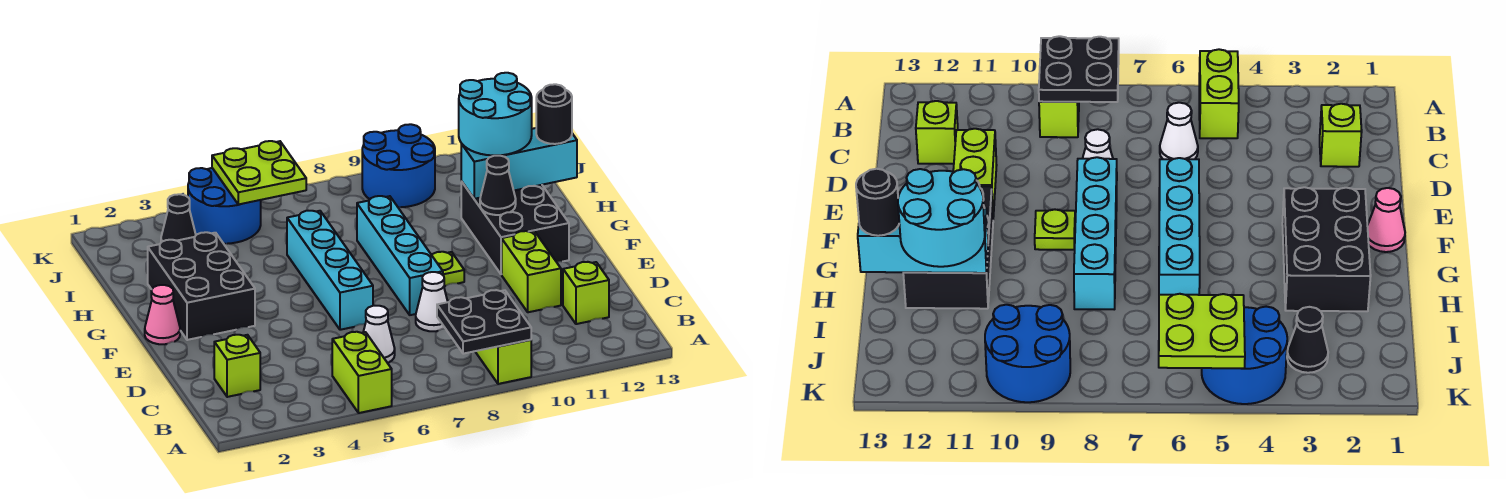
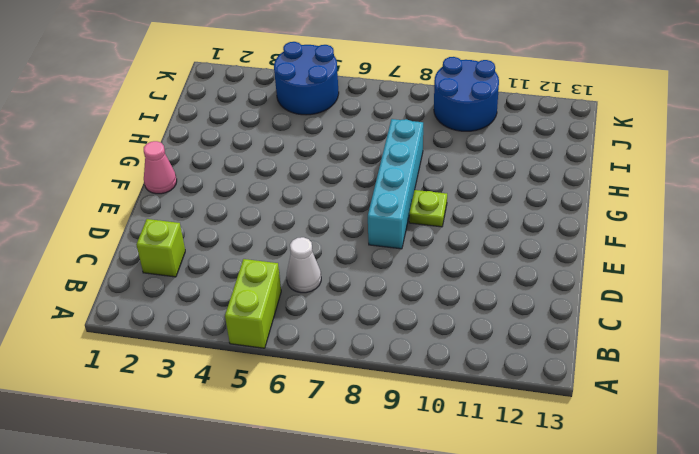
none -> lime brick A9:B9 level 1
none -> lime brick C12 level 1
none -> white cone D8 level 1

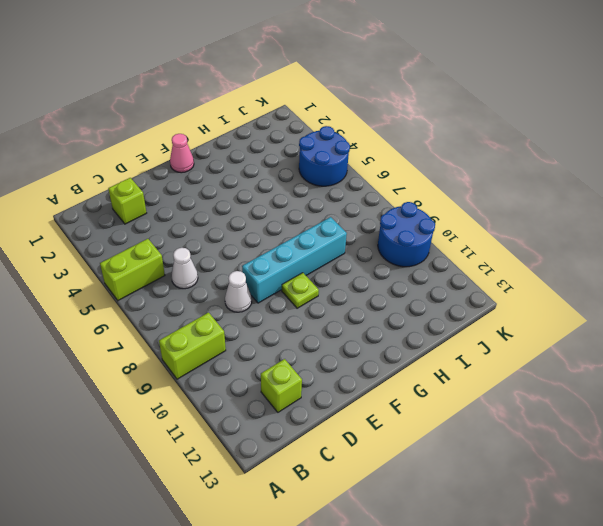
none -> lime brick D11:E11 level 1
none -> cyan brick E6:H6 level 1
none -> black brick F2:H3 level 1

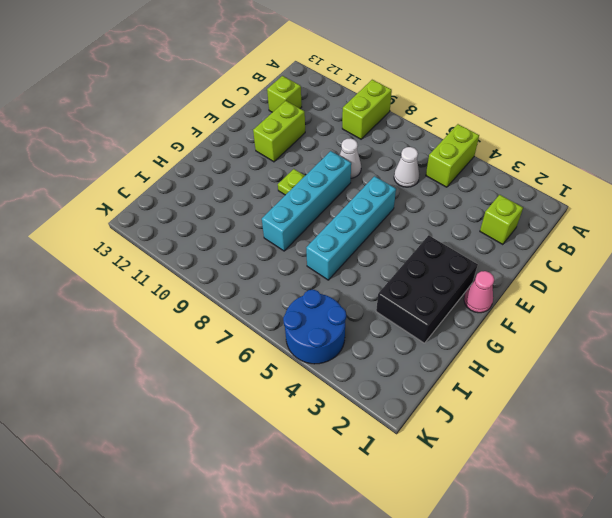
none -> black brick F11:H12 level 1
none -> black cone J3 level 1
none -> blue round brick J9:K10 level 1

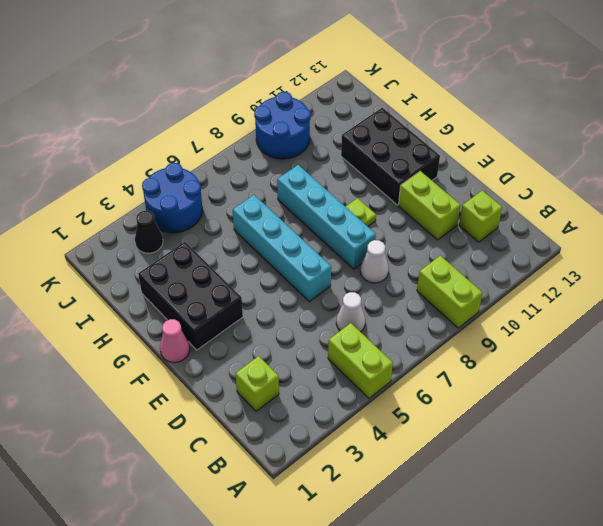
none -> black plate A8:B9 level 2
none -> black cone G11 level 2
none -> cyan brick H11:H13 level 2

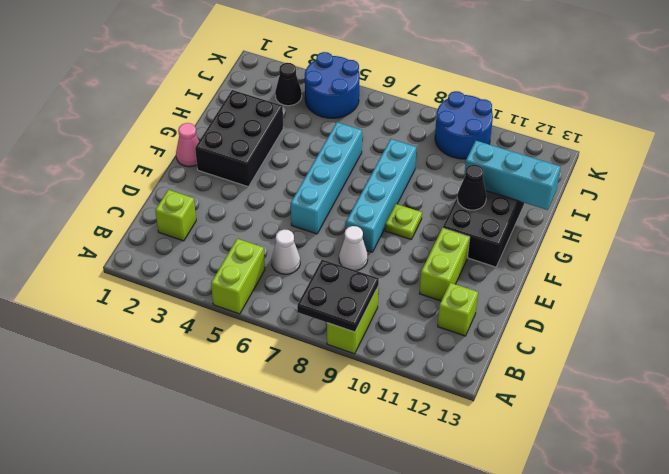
none -> lime plate J5:K6 level 2
none -> cyan round brick H11:I12 level 3
none -> black round brick H13 level 3

